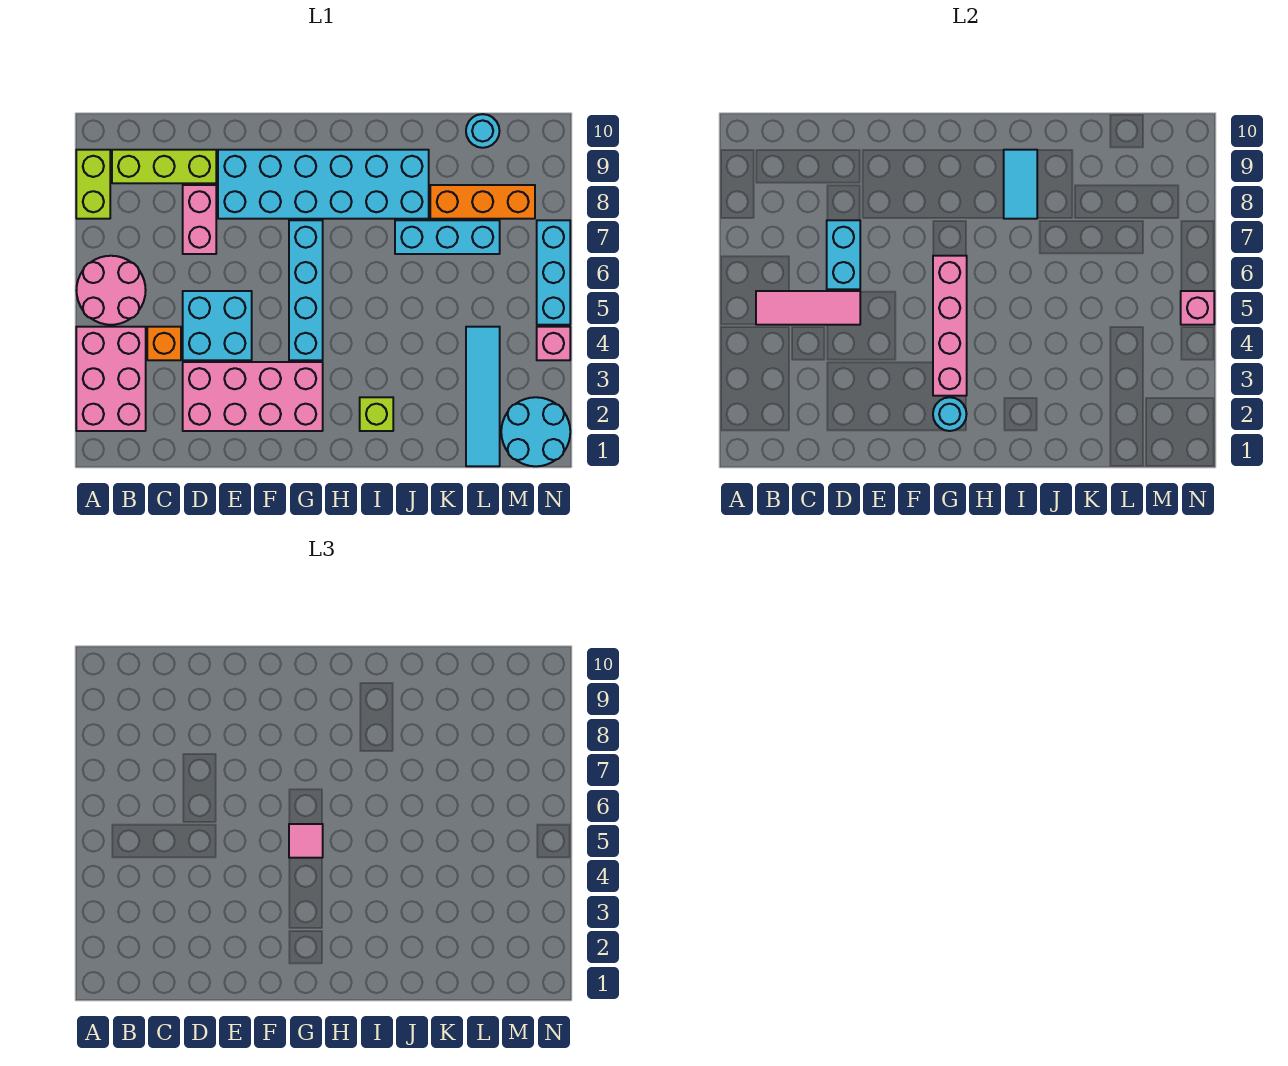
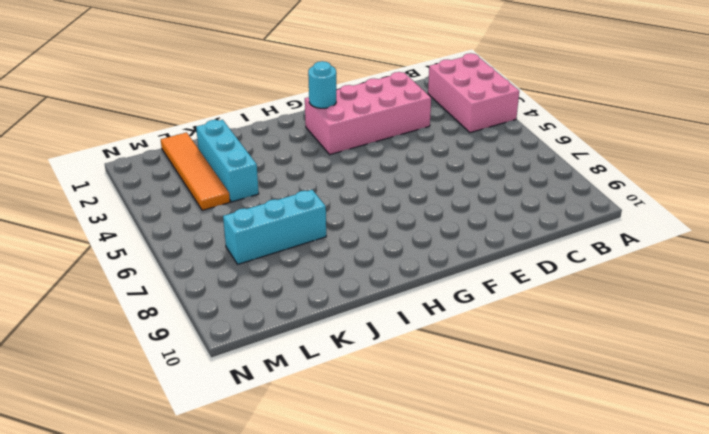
cyan brick K2:K4 level 1 -> cyan brick N5:N7 level 1
orange tile L1:L4 level 1 -> cyan tile L1:L4 level 1
none -> pink round brick A5:B6 level 1
none -> lime brick A8:A9 level 1
none -> lime brick B9:D9 level 1

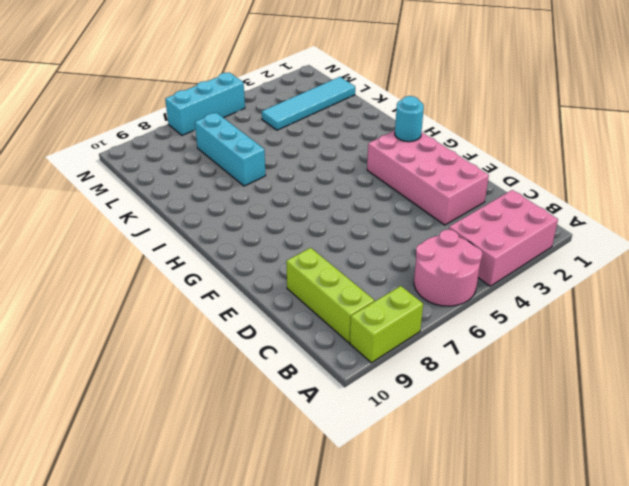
none -> orange brick C4 level 1
none -> cyan brick D4:E5 level 1
none -> pink brick D7:D8 level 1

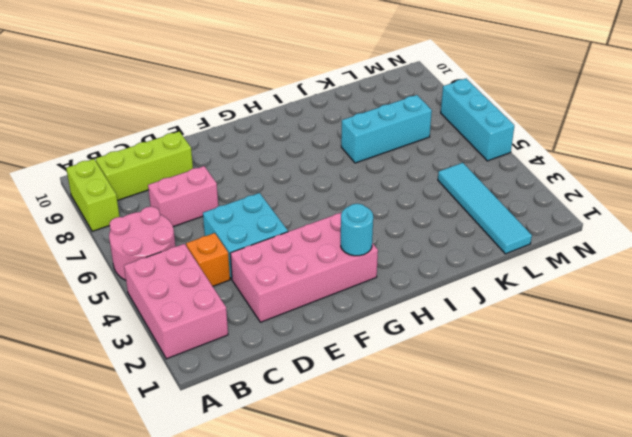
pink brick C7:D7 level 1 -> pink brick D7:D8 level 1
none -> cyan brick E8:J9 level 1
none -> cyan brick G4:G7 level 1
none -> lime brick I2 level 1

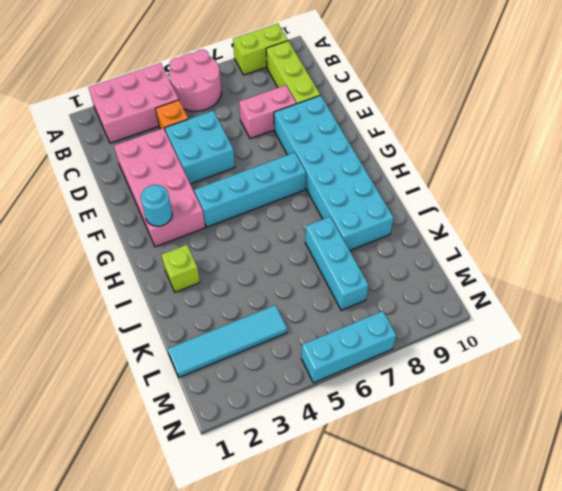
none -> orange brick K8:M8 level 1
none -> cyan round brick L10 level 1
none -> cyan round brick M1:N2 level 1

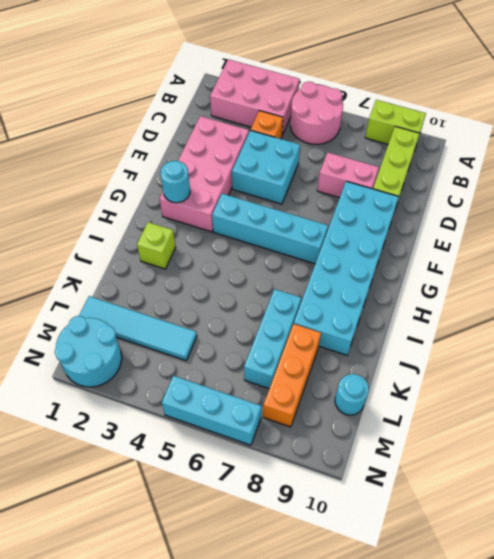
none -> pink brick N4 level 1
none -> pink tile B5:D5 level 2
none -> cyan brick D6:D7 level 2

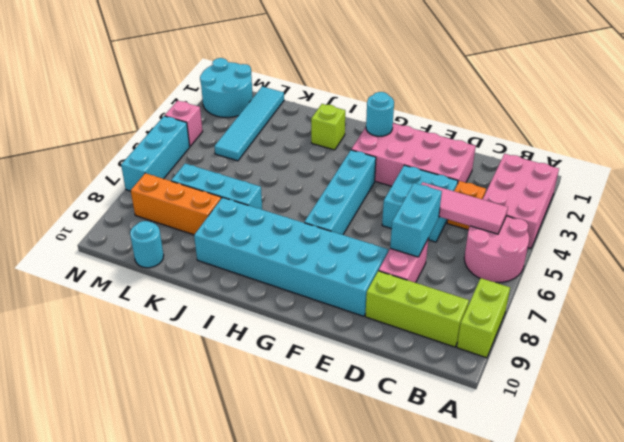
none -> pink brick G3:G6 level 2
none -> cyan tile I8:I9 level 2
none -> pink brick N5 level 2

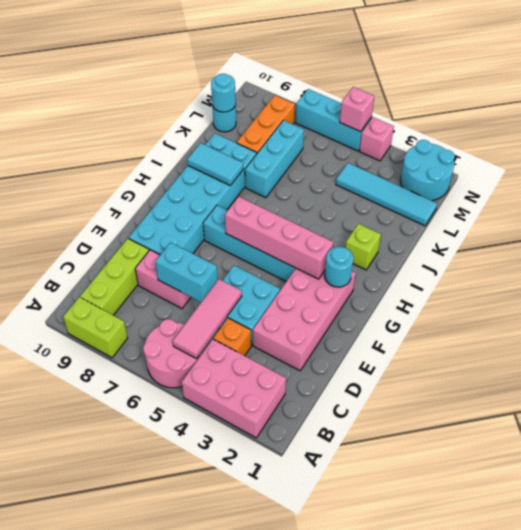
cyan round brick L10 level 2 -> none
none -> pink tile G5 level 3

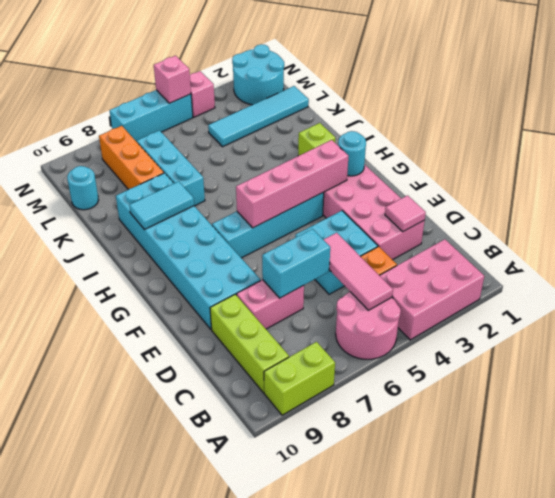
pink tile D2 level 2 -> pink tile G5 level 3

